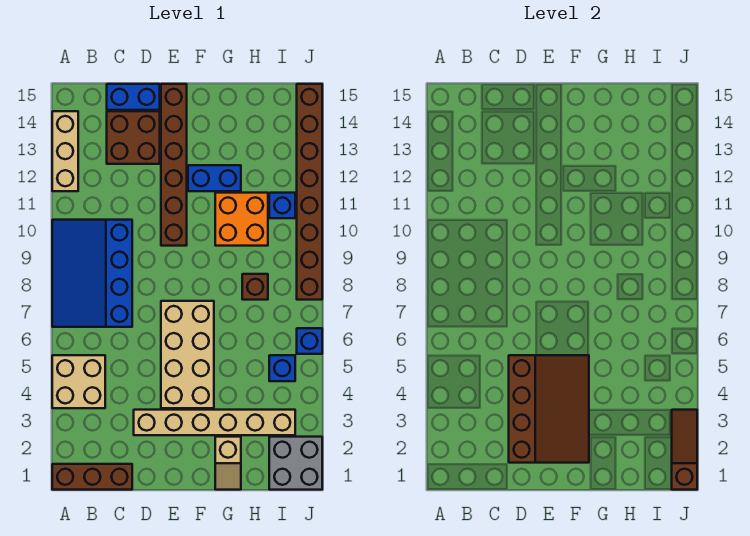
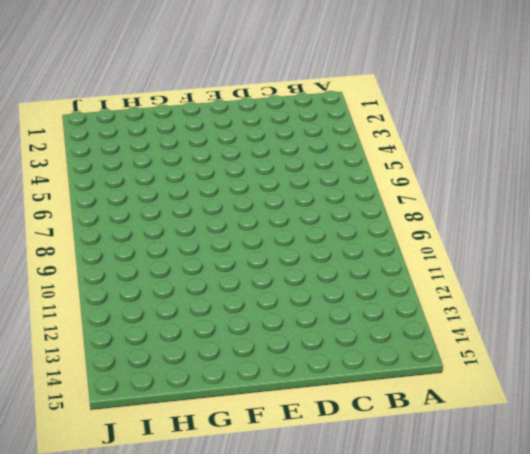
none -> brown brick A1:C1 level 1
none -> tan brick A4:B5 level 1
none -> blue slope A7:C10 level 1 top C

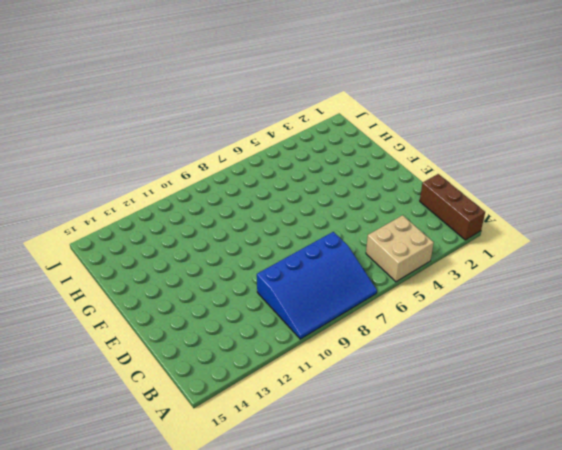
none -> tan brick A12:A14 level 1
none -> brown brick C13:D14 level 1
none -> blue brick C15:D15 level 1

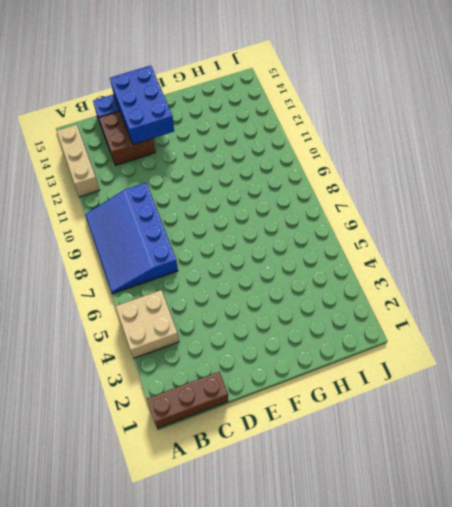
blue brick D13:E15 level 2 -> none
none -> tan brick D3:I3 level 1
none -> tan brick E4:F7 level 1
none -> brown brick E10:E15 level 1

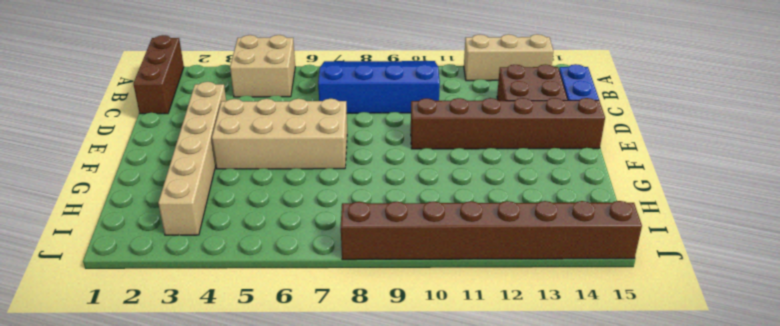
none -> blue brick F12:G12 level 1
none -> tan slope G1:G2 level 1 top 2
none -> orange brick G10:H11 level 1

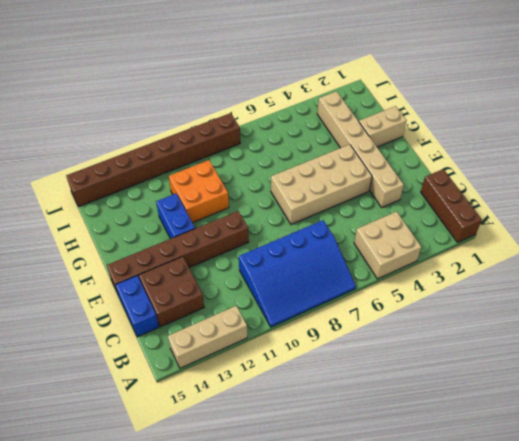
tan brick G1:G2 level 1 -> tan slope G1:G2 level 1 top 2
none -> brown brick H8 level 1
none -> grey brick I1:J2 level 1
none -> blue brick I5 level 1

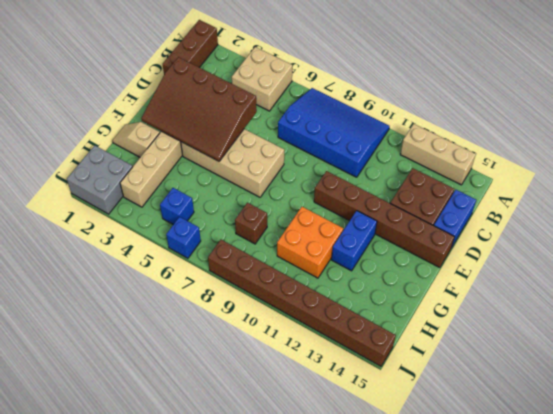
none -> blue brick I11 level 1
none -> brown slope J1:J3 level 2 top 1

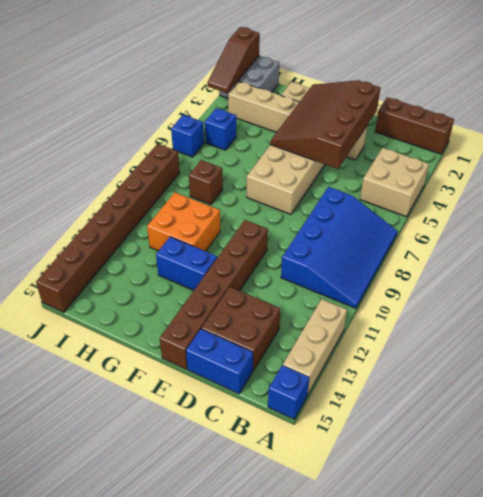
blue brick A15 level 1 -> blue brick I11 level 1

